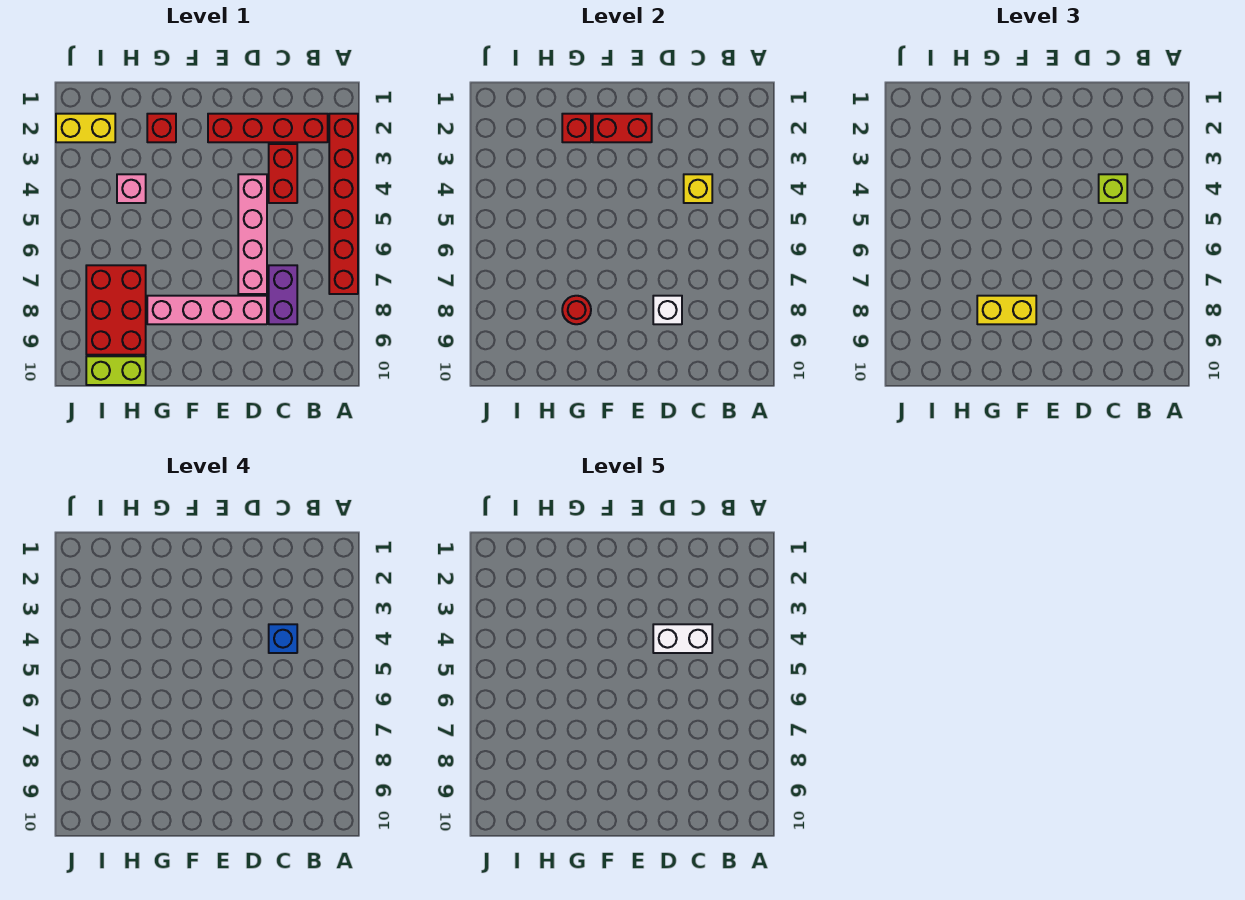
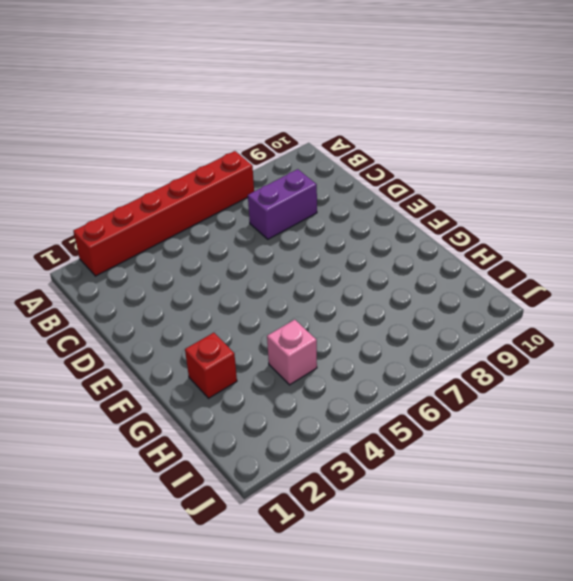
none -> red brick B2:E2 level 1
none -> red brick C3:C4 level 1
none -> pink brick D4:D7 level 1

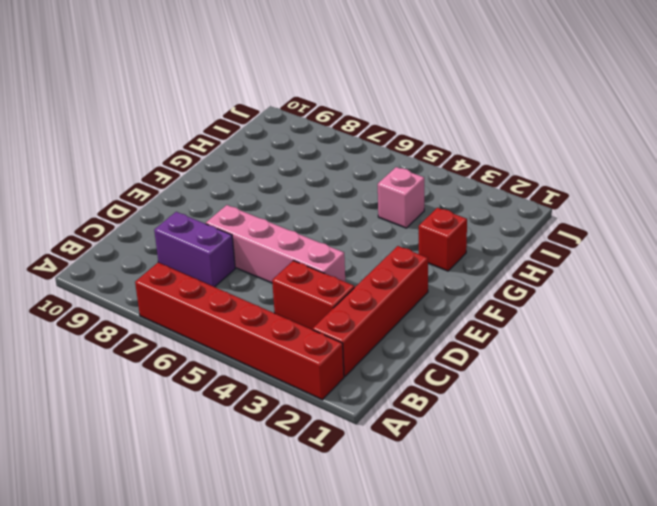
none -> pink brick D8:G8 level 1
none -> red brick H7:I9 level 1
none -> lime brick H10:I10 level 1

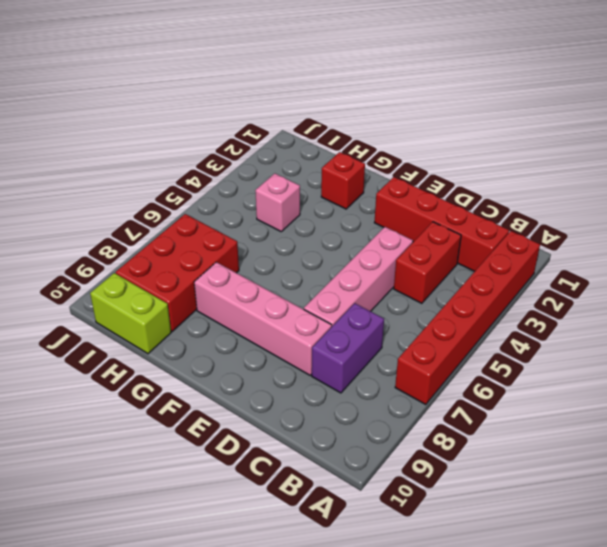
none -> yellow brick I2:J2 level 1
none -> yellow brick C4 level 2
none -> white brick D8 level 2

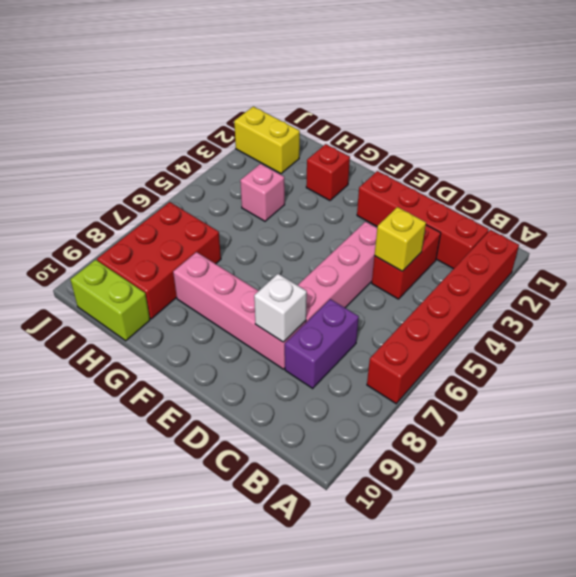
none -> red brick E2:F2 level 2
none -> red brick G2 level 2
none -> red round brick G8 level 2

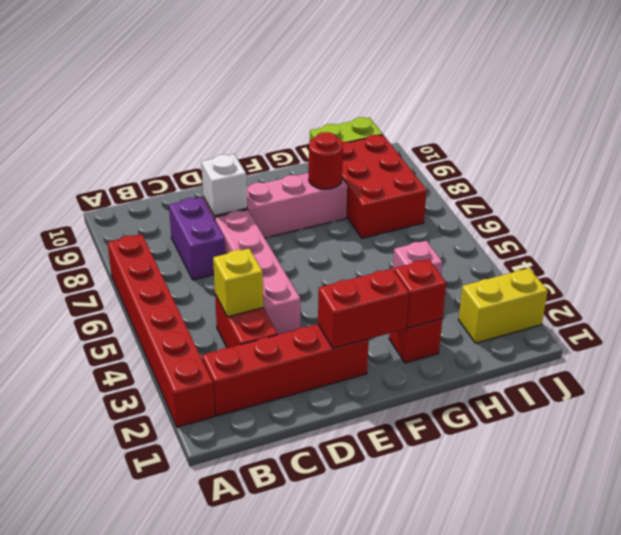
none -> lime brick C4 level 3
none -> yellow brick F8:G8 level 3
none -> blue brick C4 level 4

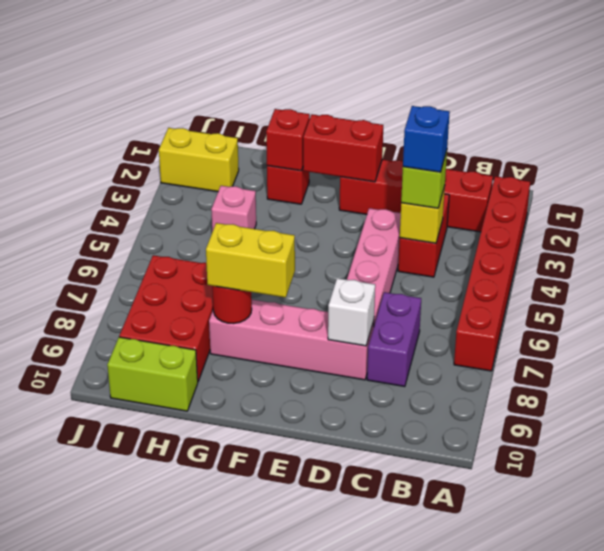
none -> white brick C4:D4 level 5

